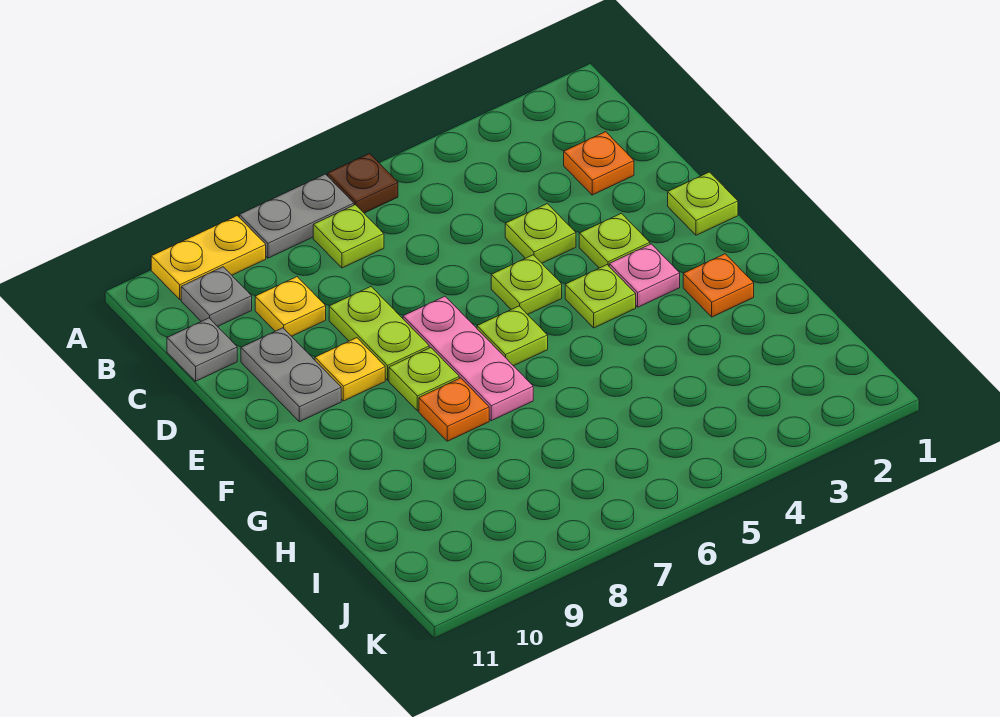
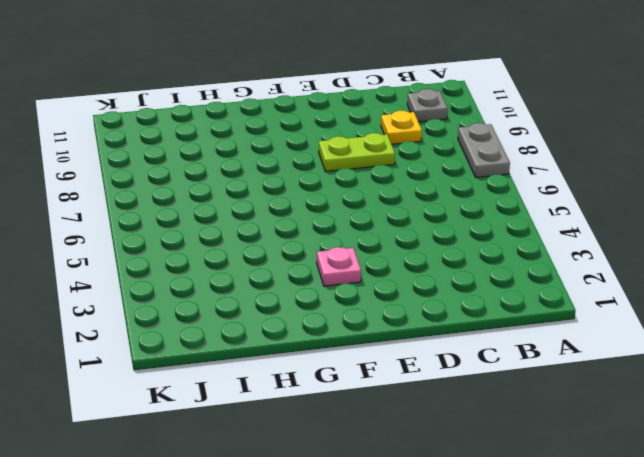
none -> brown plate A6 level 1
none -> yellow plate A9:A10 level 1
none -> lime plate B7 level 1

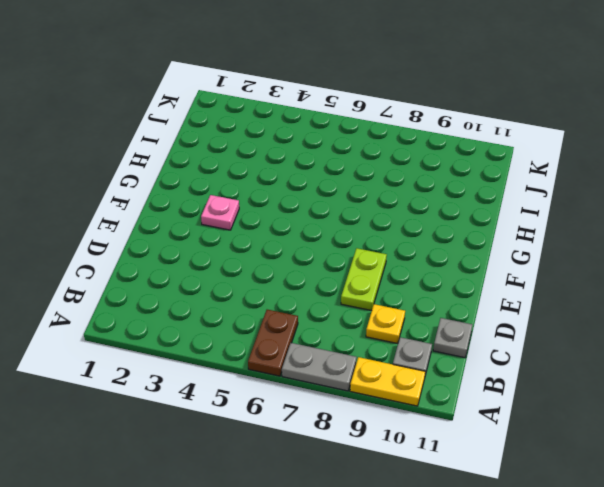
brown plate A6:B6 level 1 -> brown plate A6 level 1
none -> lime plate B7 level 1
none -> orange plate C2 level 1
none -> lime plate D4 level 1

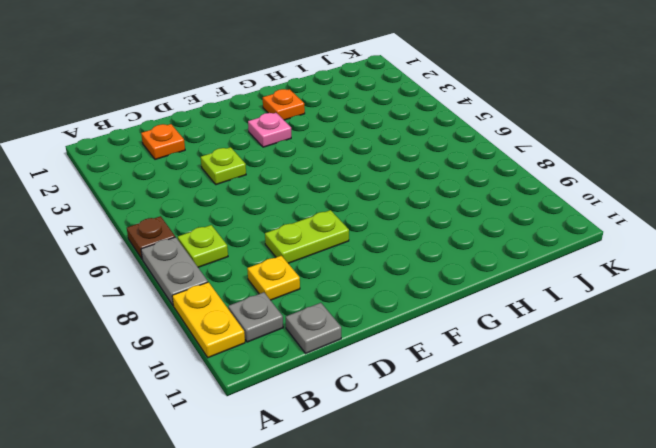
none -> grey plate D10:E10 level 1
none -> lime plate E1 level 1
none -> lime plate E3 level 1

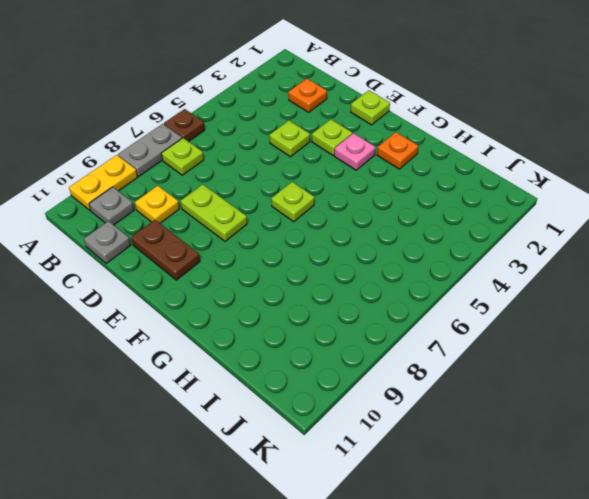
brown plate D10:E10 level 1 -> grey plate D10:E10 level 1
none -> lime plate E5 level 1
none -> pink plate E7:G7 level 1
none -> yellow plate E9 level 1

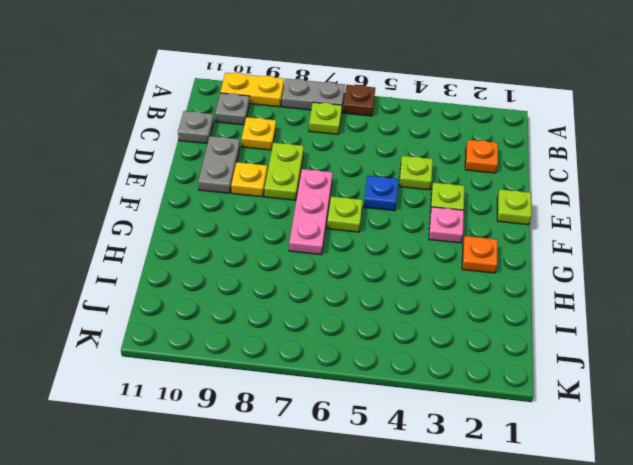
blue plate E5 level 1 -> lime plate E5 level 1
none -> lime plate F4 level 1
none -> lime plate F8 level 1
none -> orange plate G8 level 1

